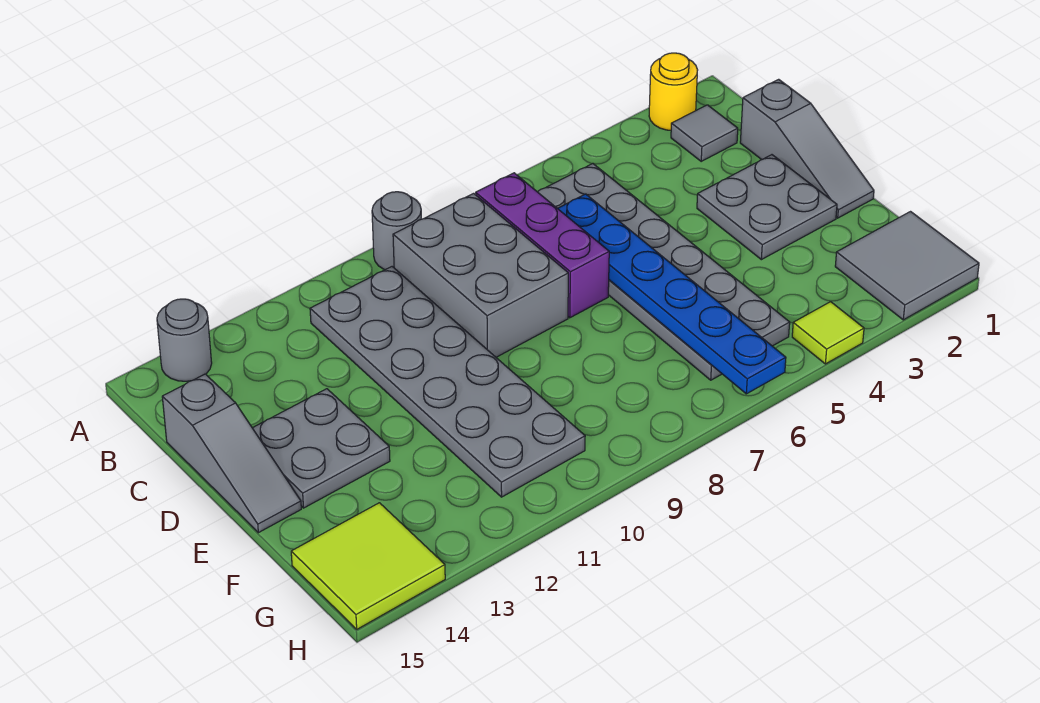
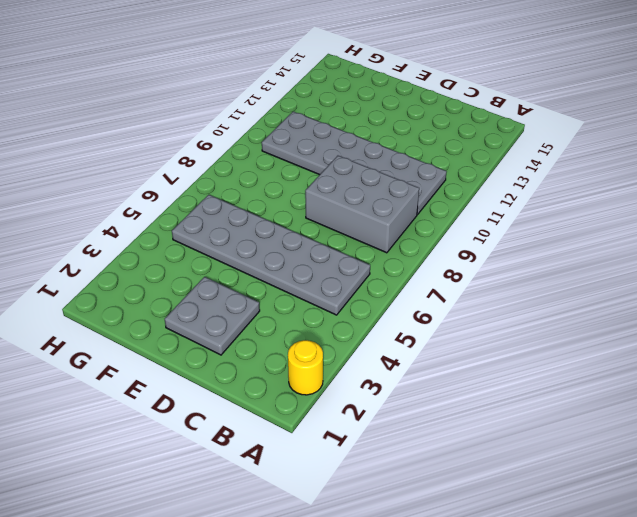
none -> grey round brick A9 level 1
none -> grey round brick A14 level 1
none -> grey tile B2 level 1

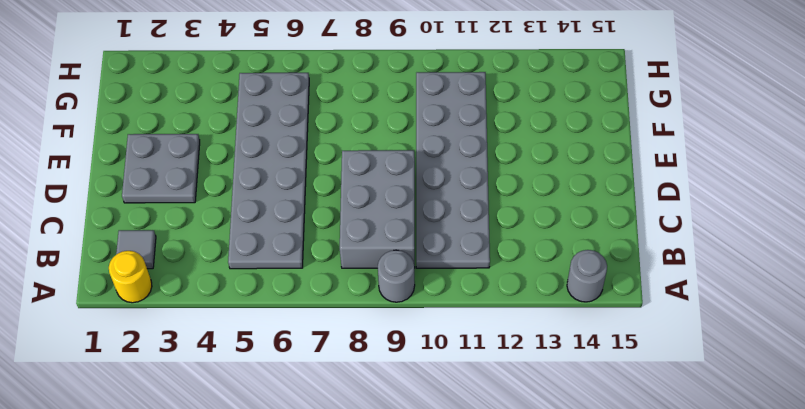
none -> purple brick B7:D7 level 1
none -> grey slope C1:E1 level 1 top C
none -> grey slope C15:E15 level 1 top C

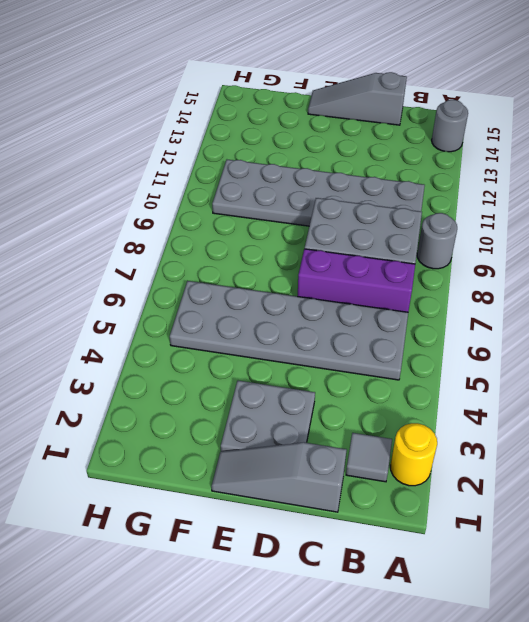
none -> grey plate D13:E14 level 1
none -> grey tile G1:H2 level 1
none -> lime tile G14:H15 level 1

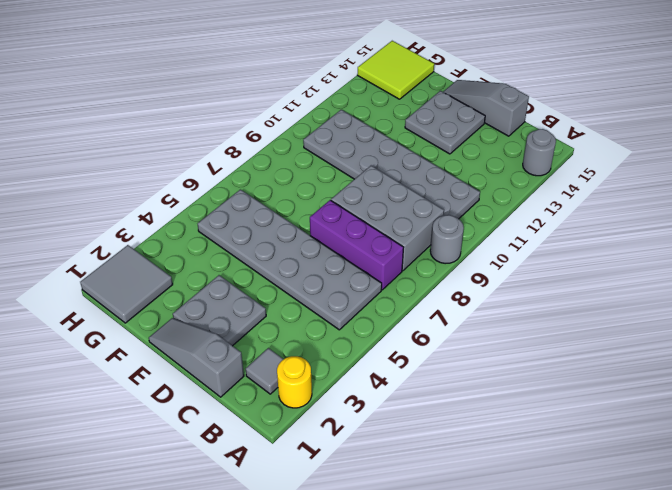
none -> lime tile H4 level 1
none -> blue plate C6:H6 level 2

